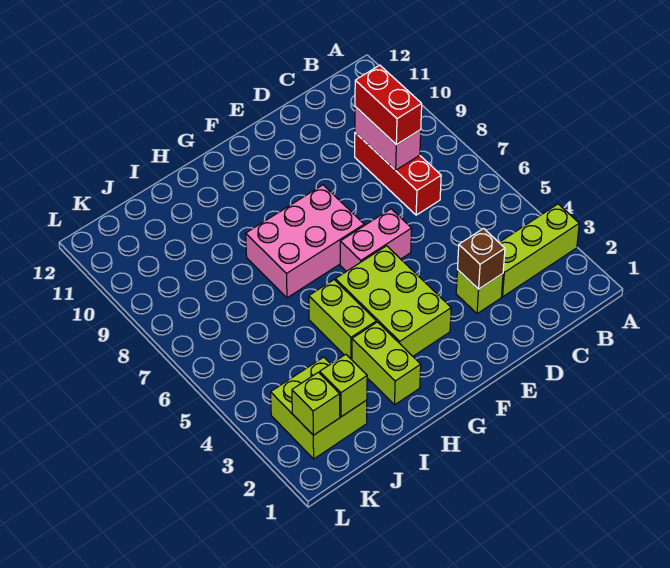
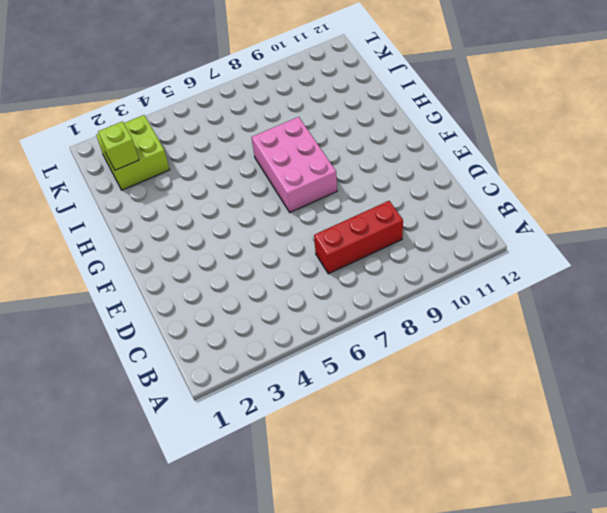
none -> lime brick A3:C3 level 1
none -> lime brick D3 level 1
none -> pink brick E6:F6 level 1

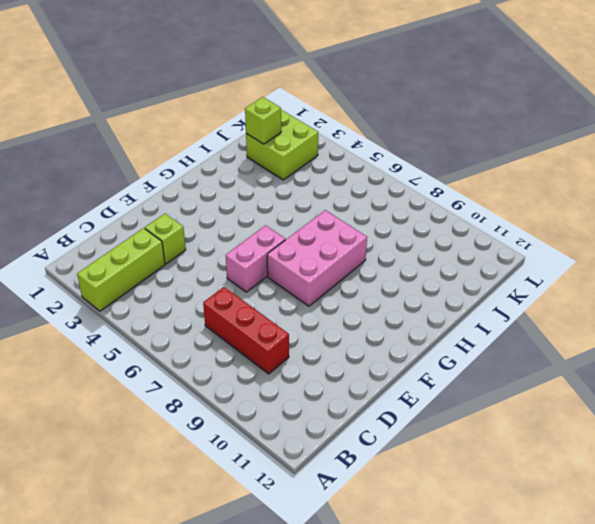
none -> lime brick F3:G5 level 1
none -> lime brick H2:H3 level 1
none -> lime brick H4:H5 level 1

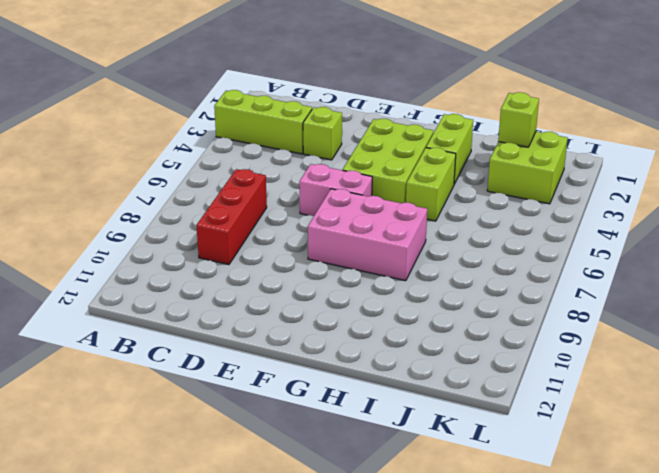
none -> pink brick C8:C9 level 2
none -> brown brick D3 level 2
none -> lime brick K2 level 2

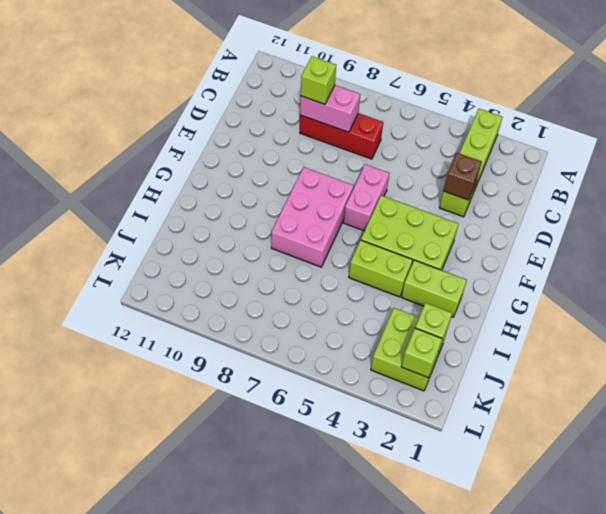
lime brick C9 level 3 -> red brick C8:C9 level 3

